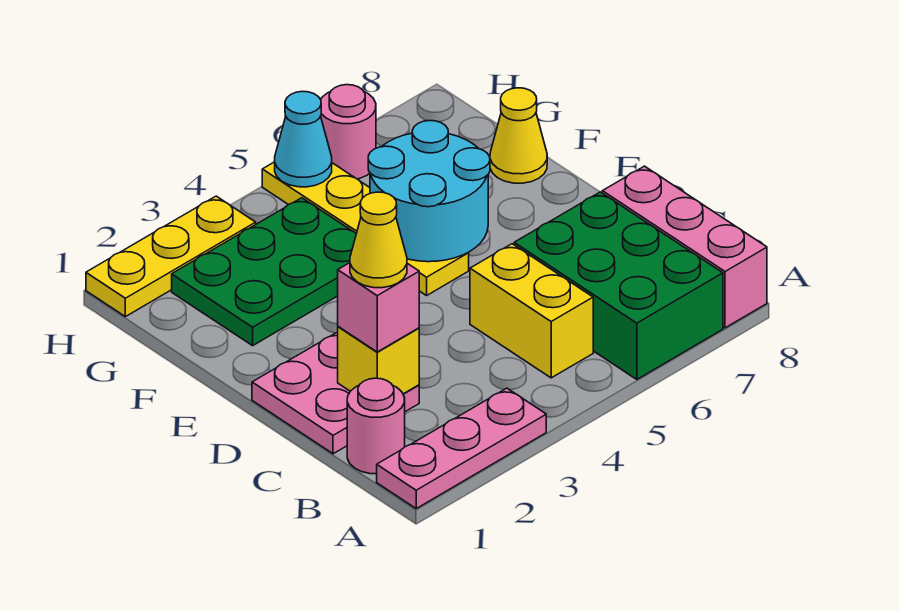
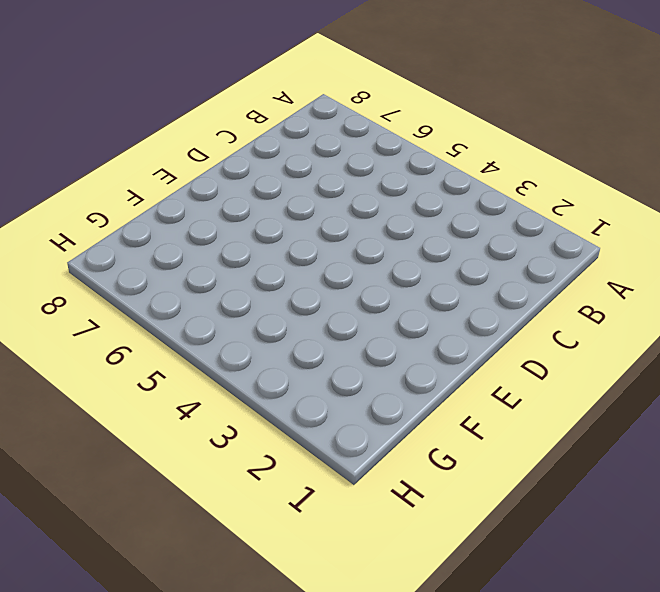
none -> pink plate A1:A3 level 1
none -> green brick A6:C7 level 1
none -> pink brick A8:C8 level 1

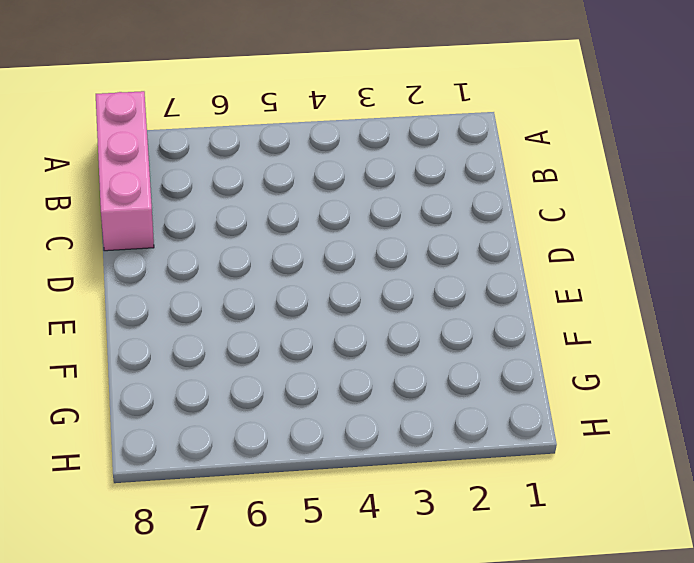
none -> pink plate A1:A3 level 1
none -> green brick A6:C7 level 1
none -> pink round brick B1 level 1

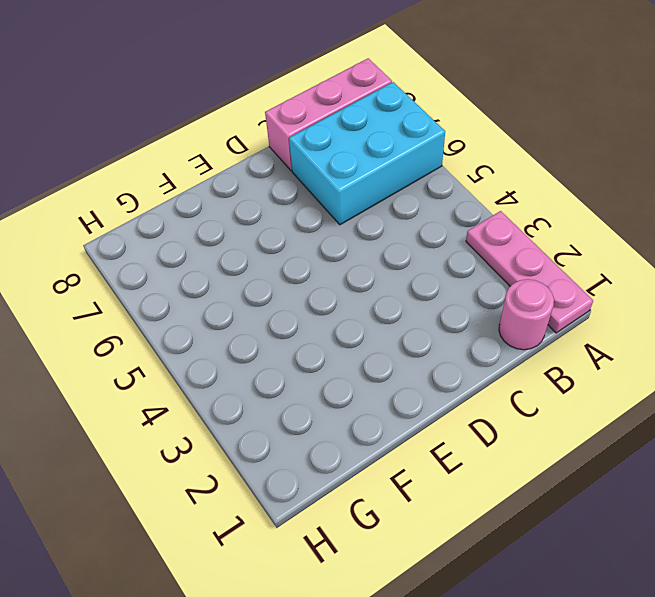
cyan brick A6:C7 level 1 -> green brick A6:C7 level 1
none -> yellow brick B5:C5 level 1
none -> pink plate C1:D2 level 1
none -> yellow plate E5:H5 level 1

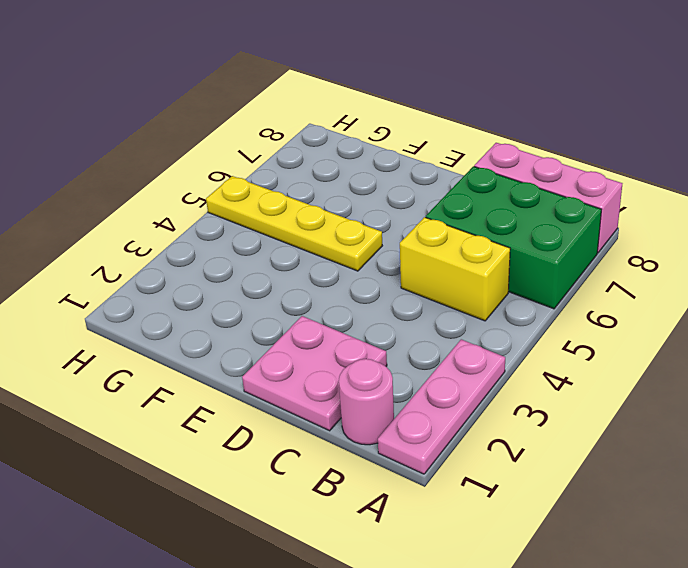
none -> green plate F2:G4 level 1
none -> yellow cone F8 level 1
none -> yellow plate H1:H3 level 1

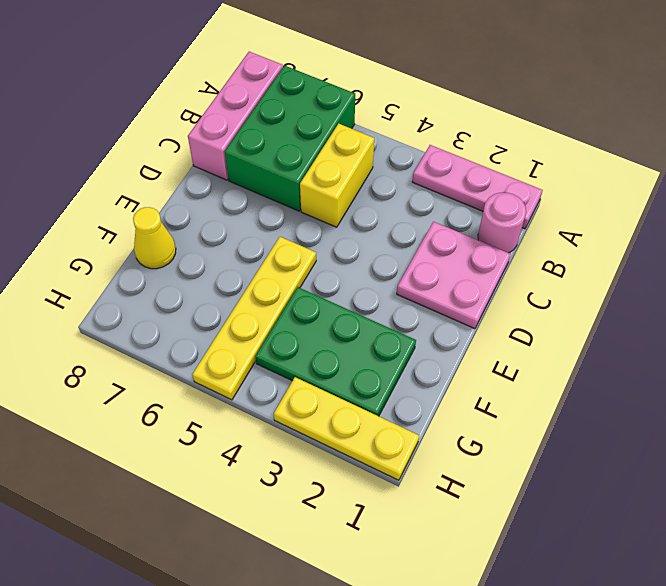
none -> pink round brick H6 level 1
none -> yellow brick C2 level 2
none -> cyan round brick E5:F6 level 2

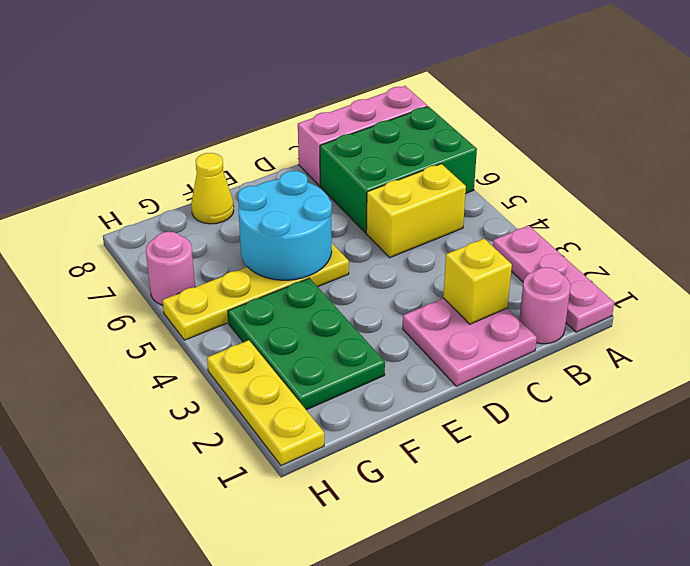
none -> cyan cone H5 level 2
none -> pink brick C2 level 3
none -> yellow cone C2 level 4

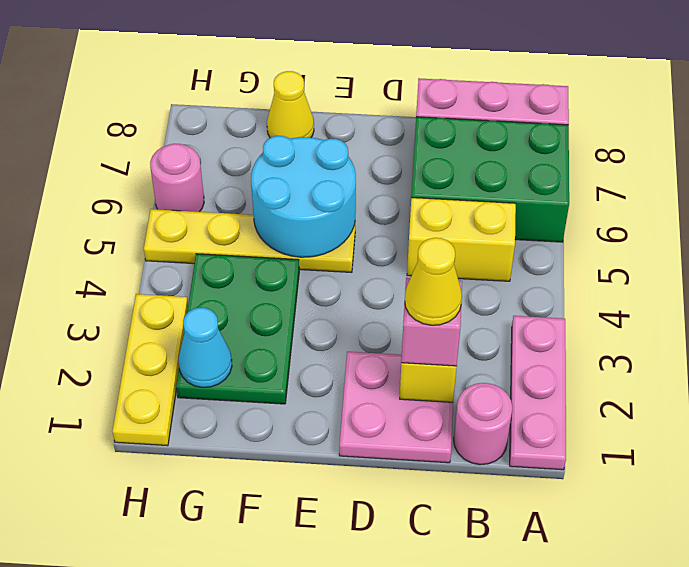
cyan cone G2 level 2 -> cyan cone H5 level 2

